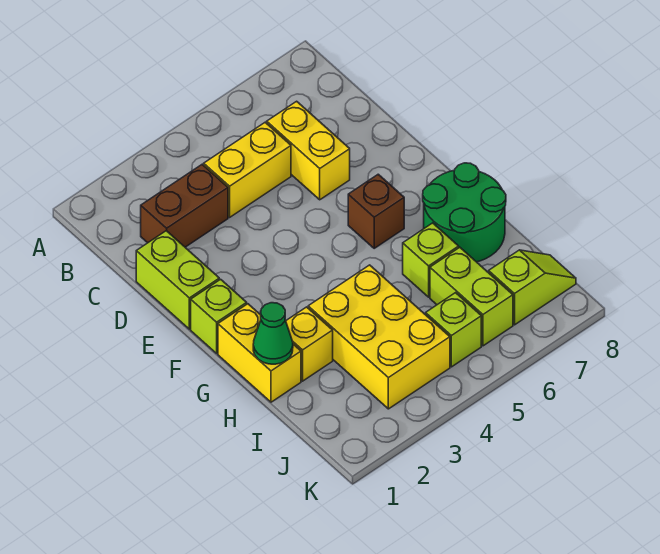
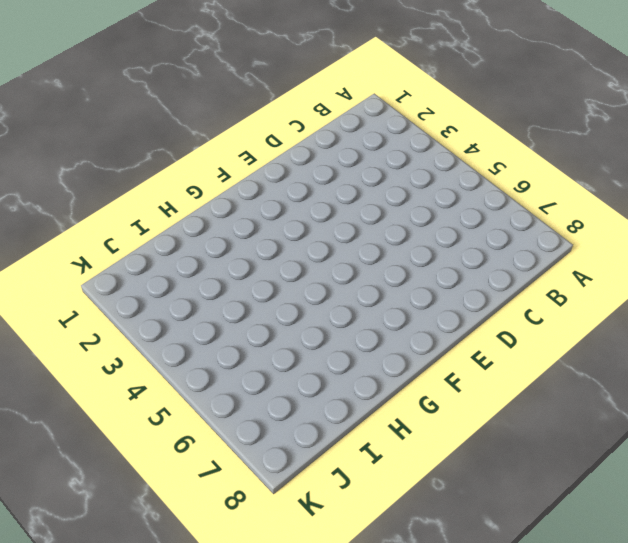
none -> brown brick C2:C3 level 1
none -> yellow brick C4:C5 level 1
none -> yellow brick C6:D6 level 1

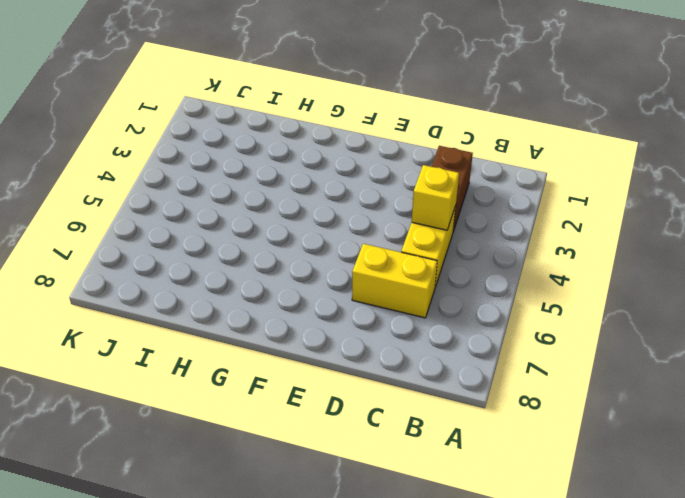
yellow brick C4 level 2 -> yellow brick H2 level 1
none -> lime brick D1:E1 level 1
none -> lime brick F1 level 1
none -> brown brick F6 level 1

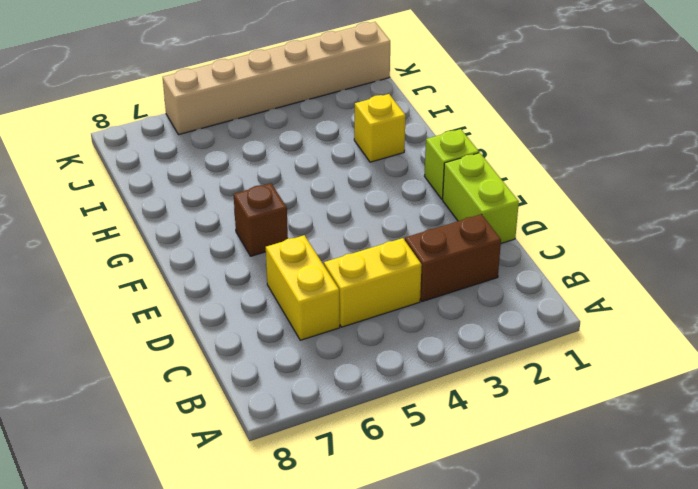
tan brick K1:K6 level 1 -> none
none -> yellow brick G1:H1 level 1
none -> green round brick G7:H8 level 1
none -> yellow brick H3:J4 level 1

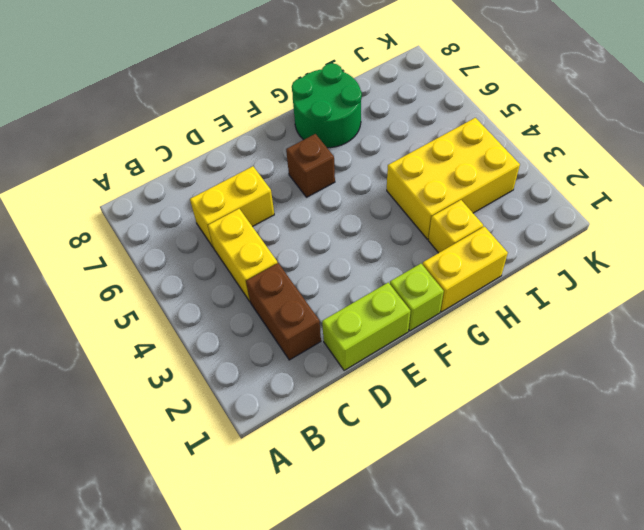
none -> lime brick H6 level 1
none -> lime brick I6:J6 level 1
none -> lime brick J5 level 1

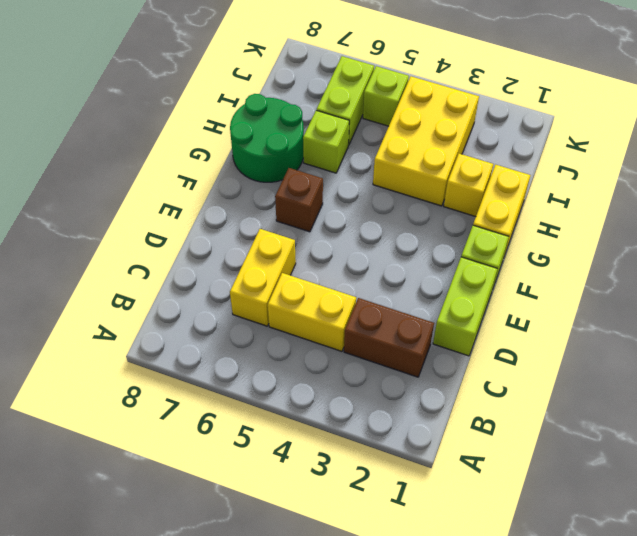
none -> lime slope J7:J8 level 1 top 7
none -> green cone H1 level 2

